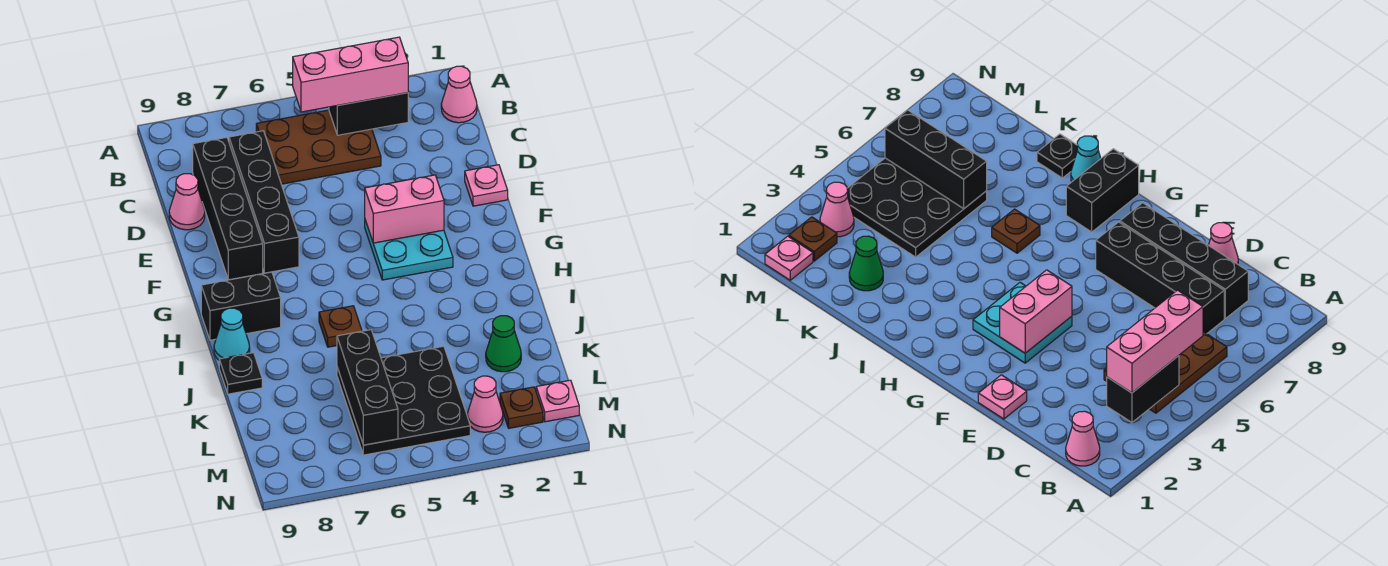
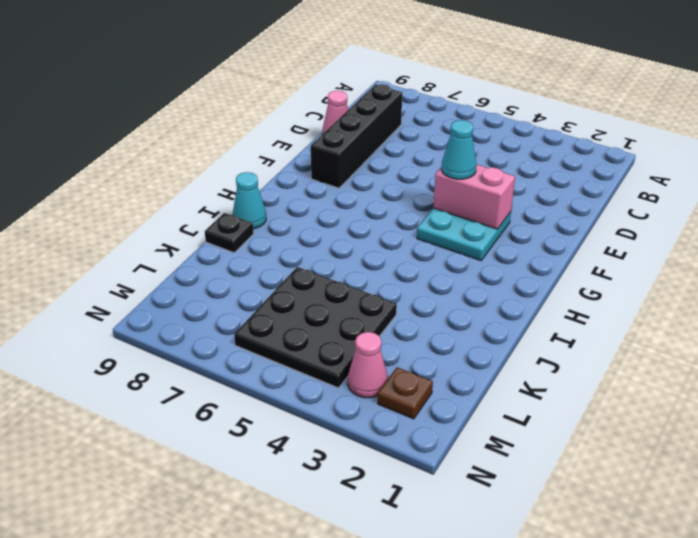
cyan cone F4 level 3 -> none
none -> pink cone B1 level 1
none -> brown plate B4:C6 level 1
none -> black brick C7:F7 level 1

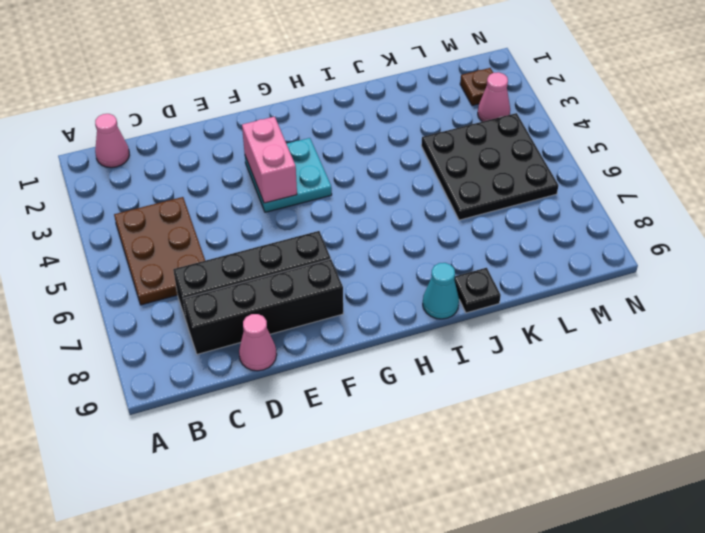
none -> pink plate E1 level 1
none -> black brick H8:H9 level 1
none -> brown plate I6 level 1

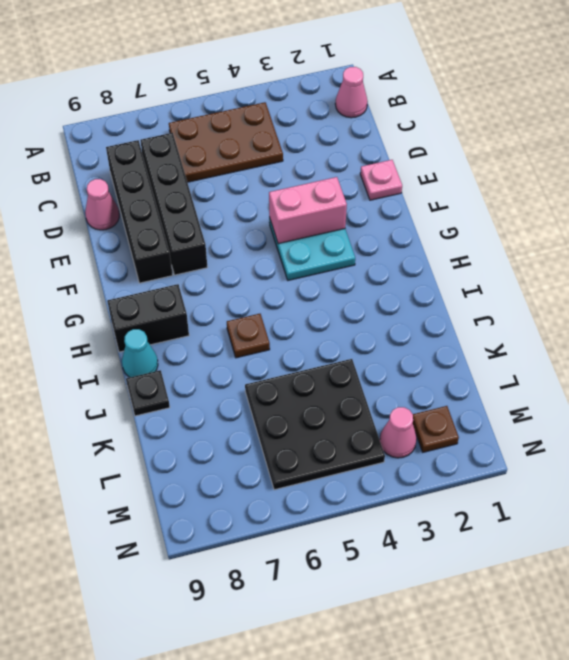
none -> green cone K2 level 1
none -> pink plate M1 level 1
none -> black brick B3:B4 level 2

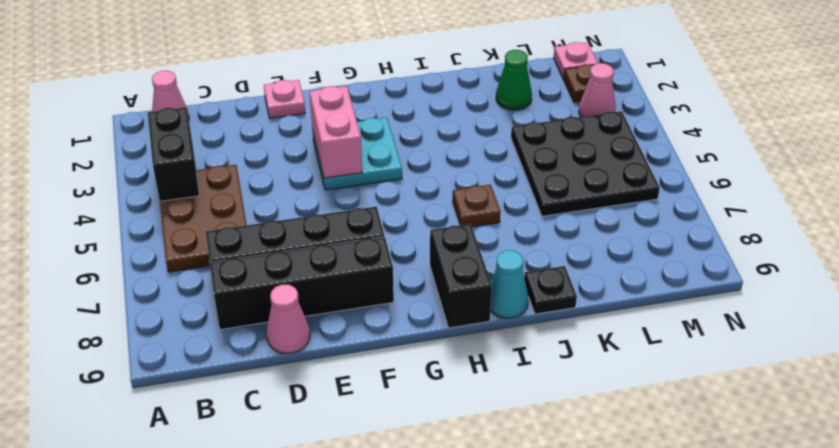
none -> black brick K6:M6 level 2
none -> pink brick B3:B5 level 3

